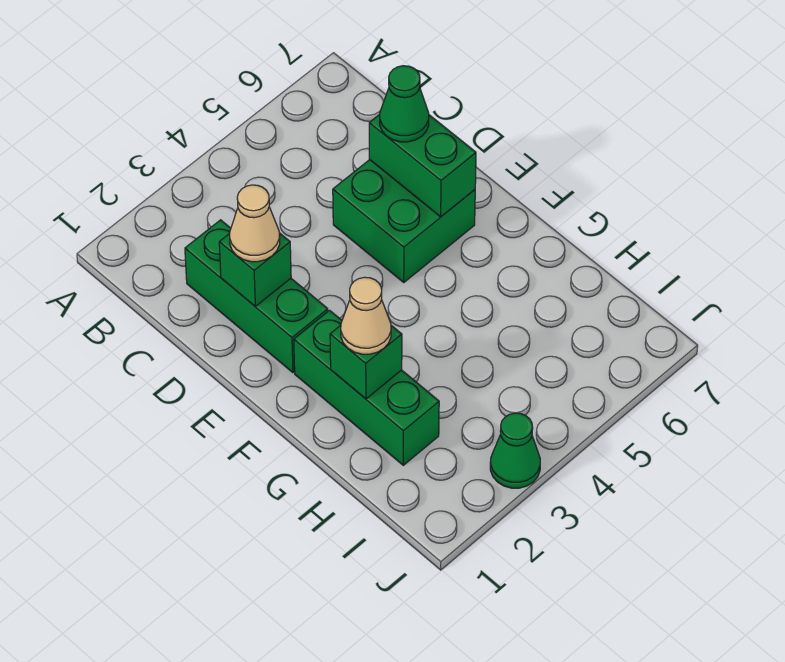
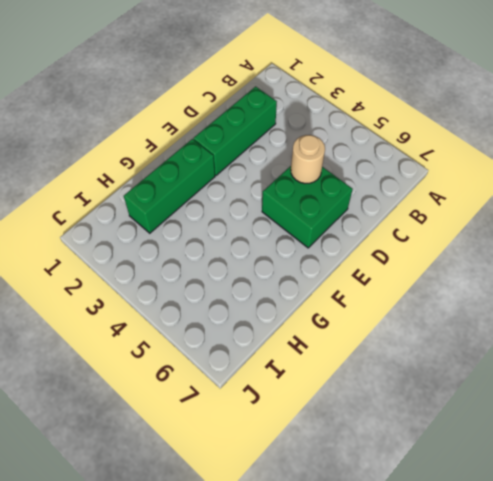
tan round brick D5 level 2 -> none
none -> green cone J3 level 1
none -> green brick D2 level 2

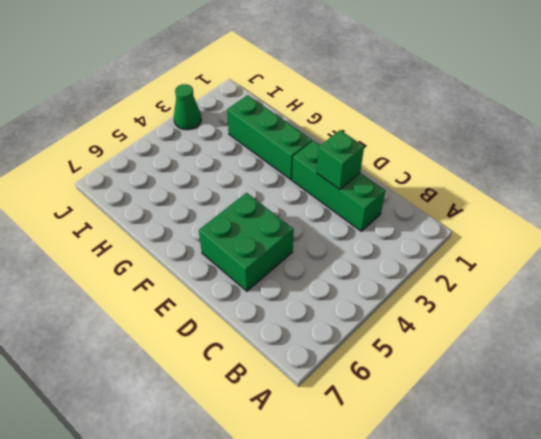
none -> green brick D6:E6 level 2
none -> green brick G2 level 2

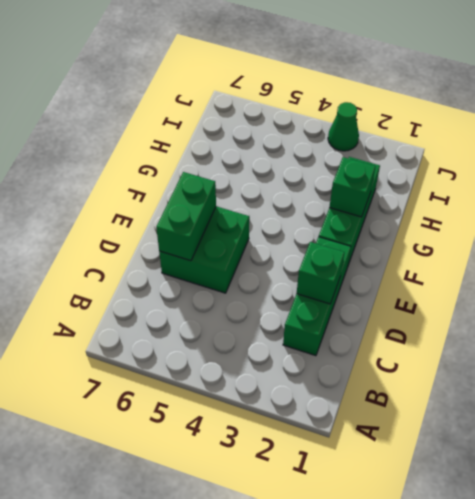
none -> tan cone D2 level 3
none -> green cone D6 level 3

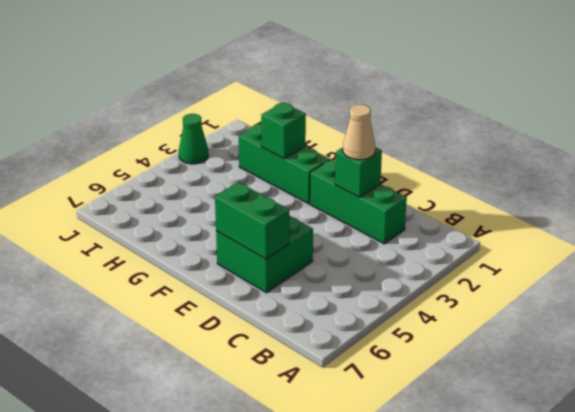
none -> green cone D6 level 3
none -> tan cone G2 level 3

